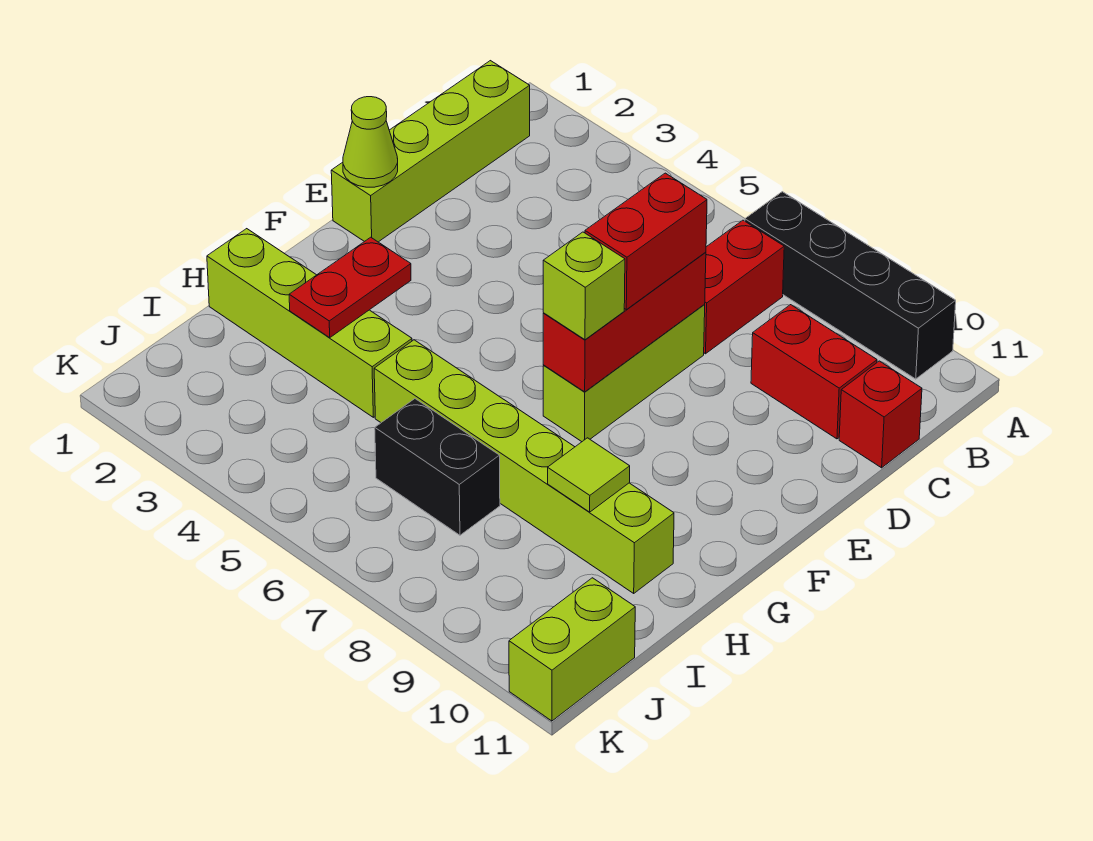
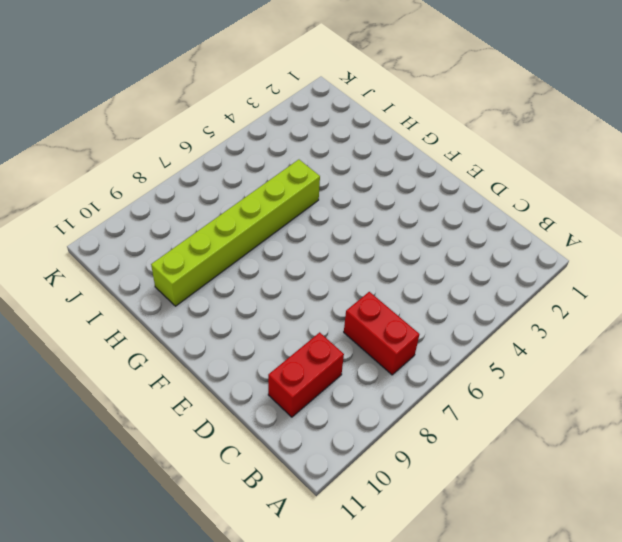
none -> black brick A7:A10 level 1
none -> lime brick B1:E1 level 1
none -> red brick C11 level 1

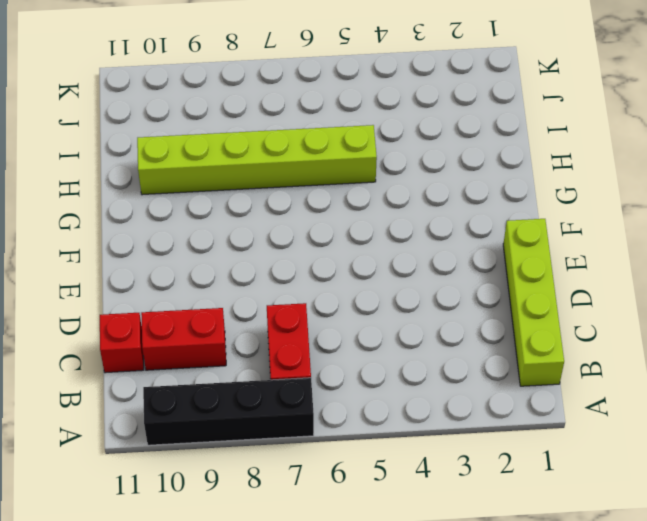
none -> lime brick D7:F7 level 1
none -> lime brick H1:H4 level 1
none -> black brick I6:I7 level 1

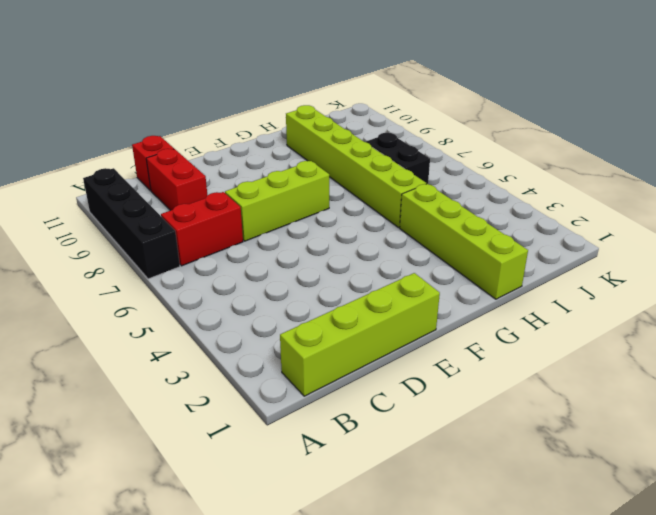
none -> lime brick J11:K11 level 1
none -> red brick D7:F7 level 2
none -> lime cone E1 level 2

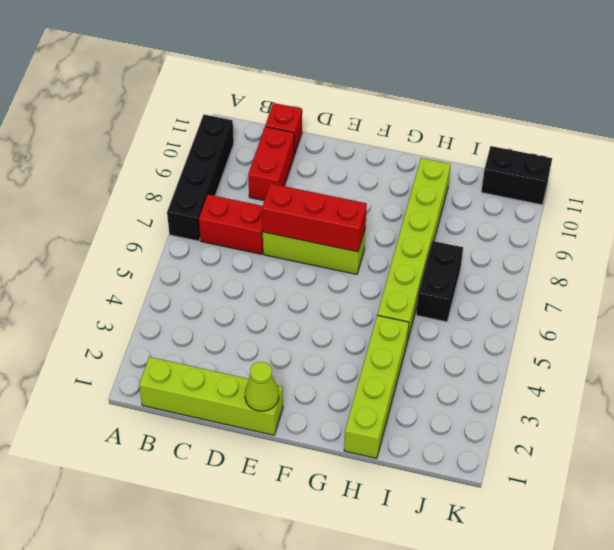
black brick J11:K11 level 1 -> lime brick J11:K11 level 1
none -> red plate G3:H3 level 2
none -> lime tile H9 level 2
none -> red brick D7:E7 level 3

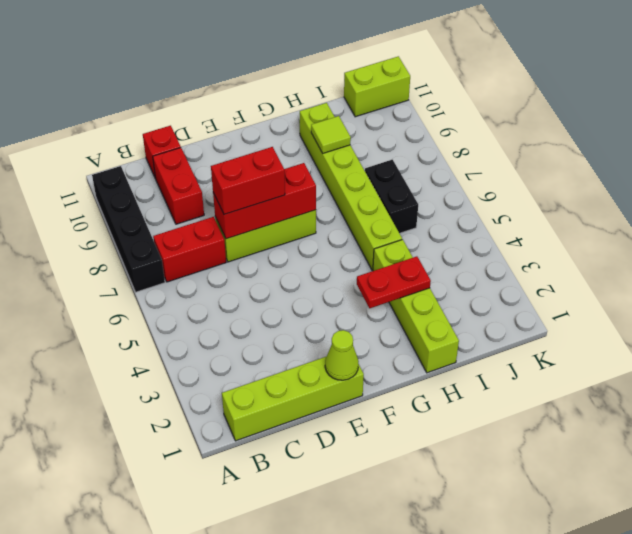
none -> lime brick F7 level 3

